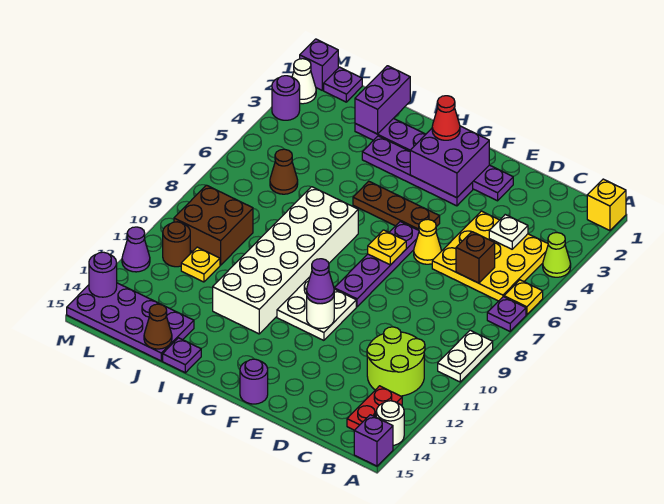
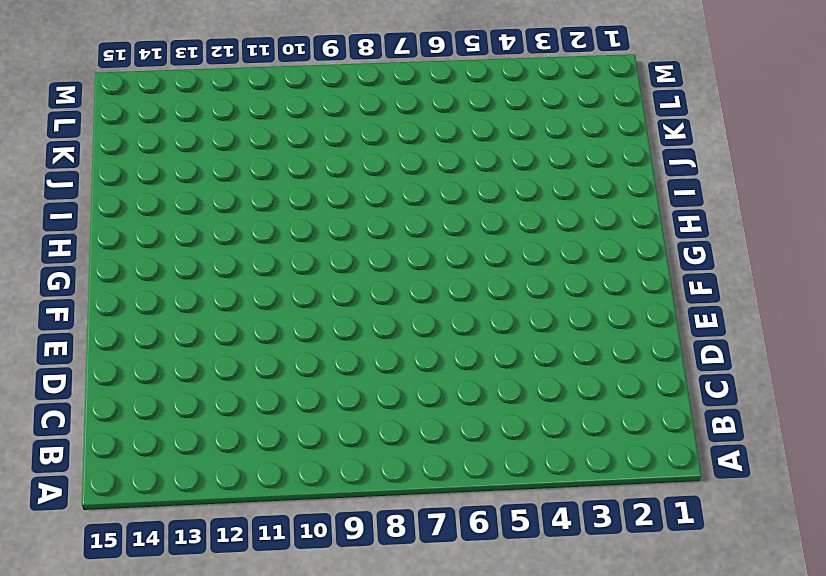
none -> yellow brick A1 level 1
none -> lime cone A4 level 1
none -> yellow plate A6 level 1
none -> purple plate A7 level 1

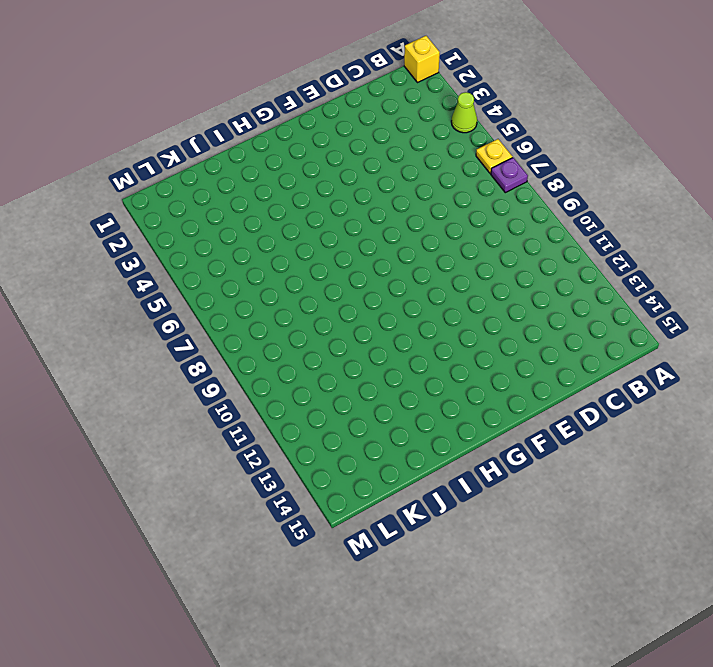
none -> white plate A9:A10 level 1
none -> white round brick A14 level 1
none -> purple brick A15 level 1
none -> yellow plate B4:D6 level 1

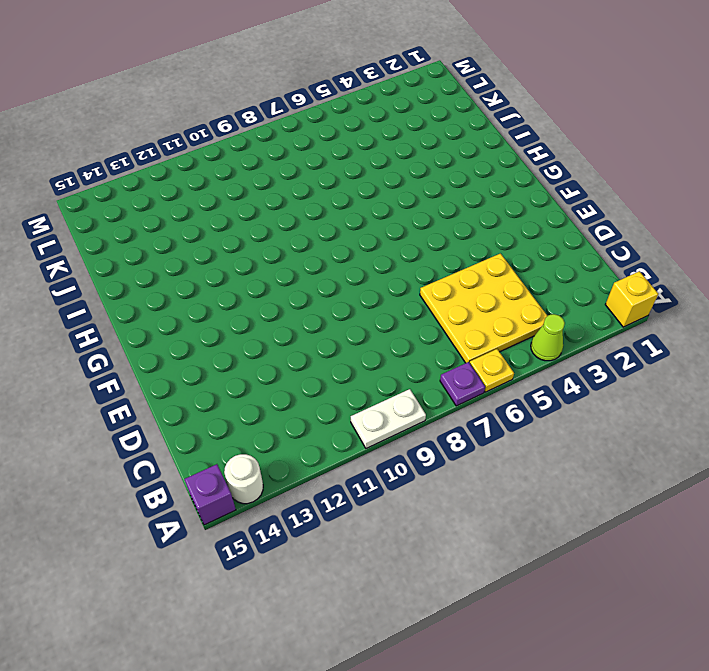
none -> lime round brick B11:C12 level 1
none -> red plate B13:B14 level 1
none -> purple plate E2:J2 level 1
none -> yellow cone E6 level 1

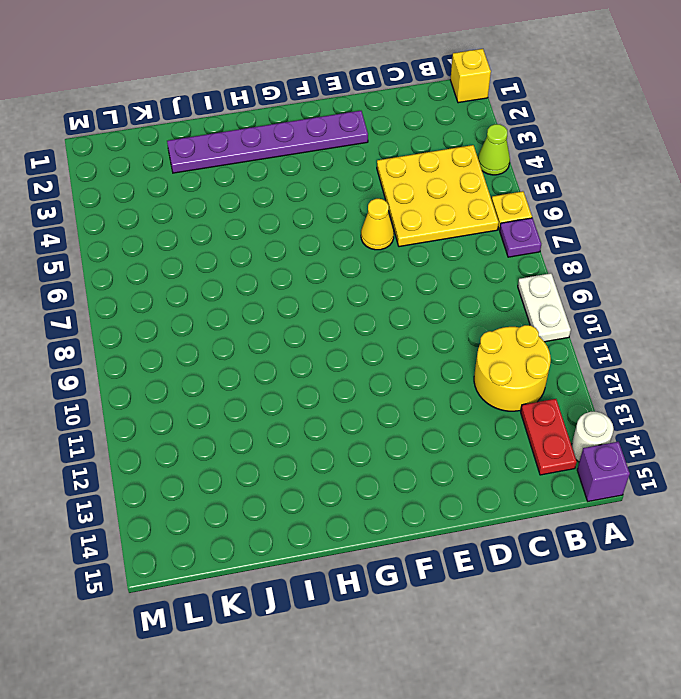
yellow round brick B11:C12 level 1 -> lime round brick B11:C12 level 1
none -> purple plate F3:I3 level 1
none -> brown plate F5:H5 level 1
none -> purple plate F6:F9 level 1
none -> white plate F10:G11 level 1

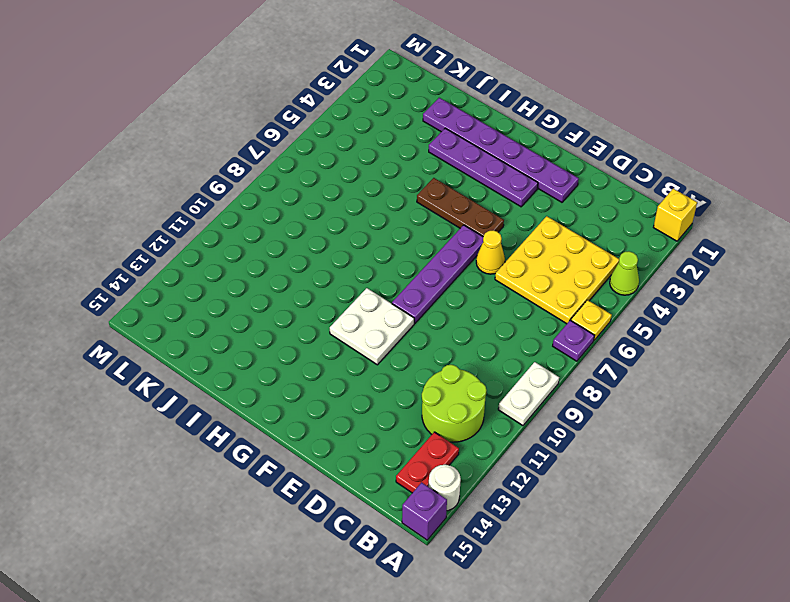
none -> purple round brick F15 level 1
none -> white brick H7:I12 level 1
none -> purple plate I15 level 1
none -> purple plate J14:M15 level 1

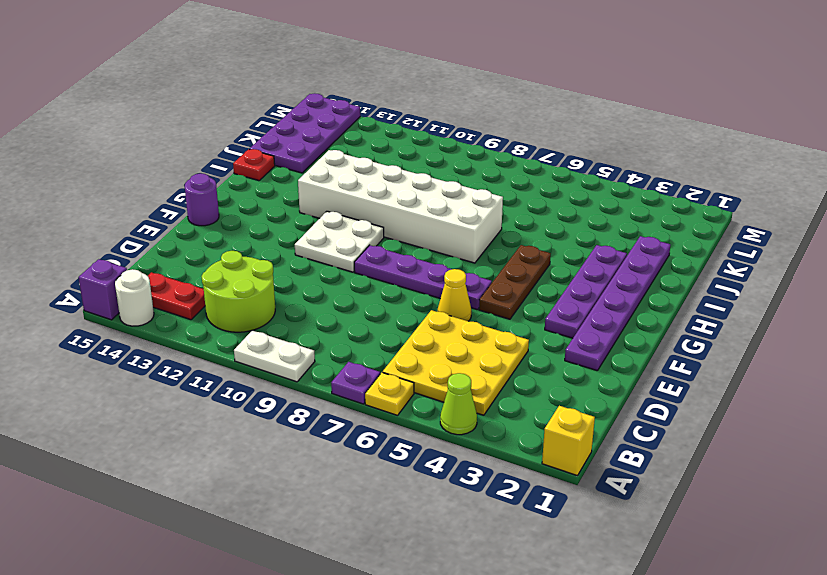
red plate I15 level 1 -> purple plate I15 level 1
none -> brown cone K6 level 1
none -> brown brick K9:L10 level 1
none -> yellow plate K11 level 1
none -> purple plate L1 level 1

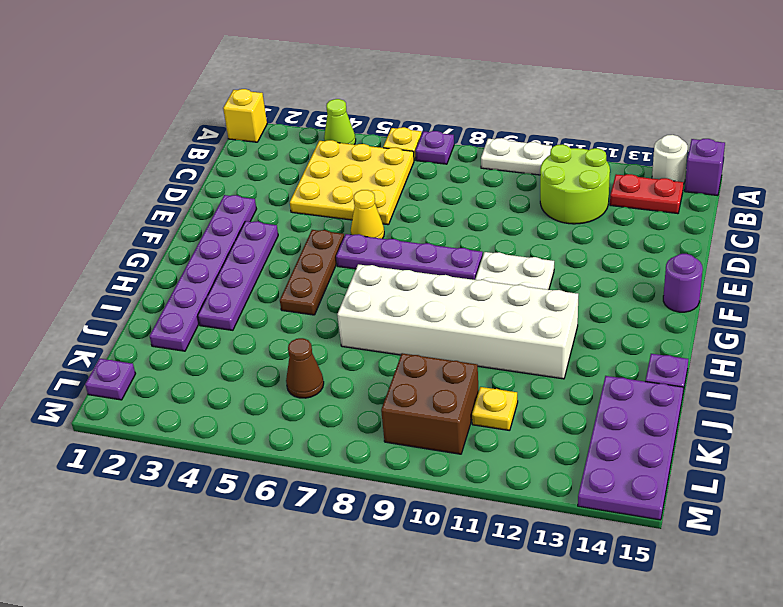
none -> brown round brick L11 level 1
none -> purple brick M1 level 1
none -> white cone M2 level 1
none -> purple round brick M3 level 1

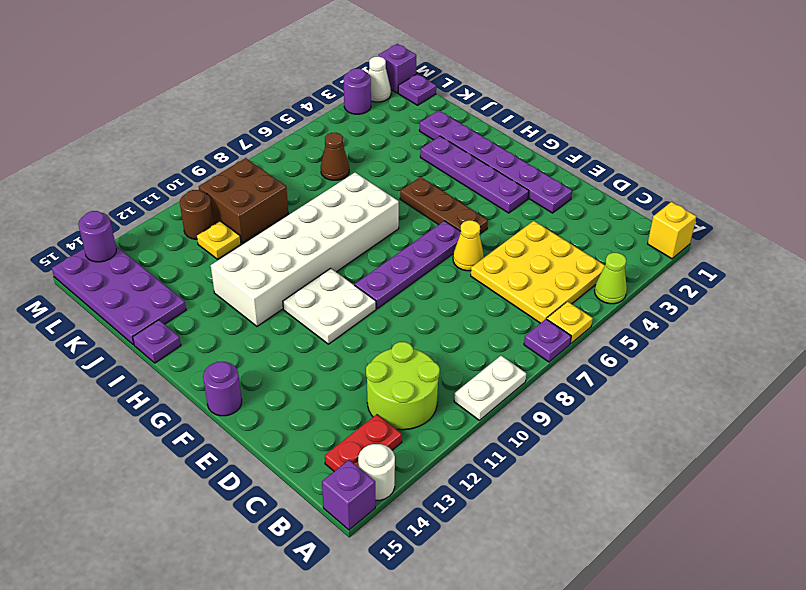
none -> purple cone M12 level 1
none -> white plate C4 level 2
none -> brown brick C6 level 2
none -> purple brick F2:G3 level 2

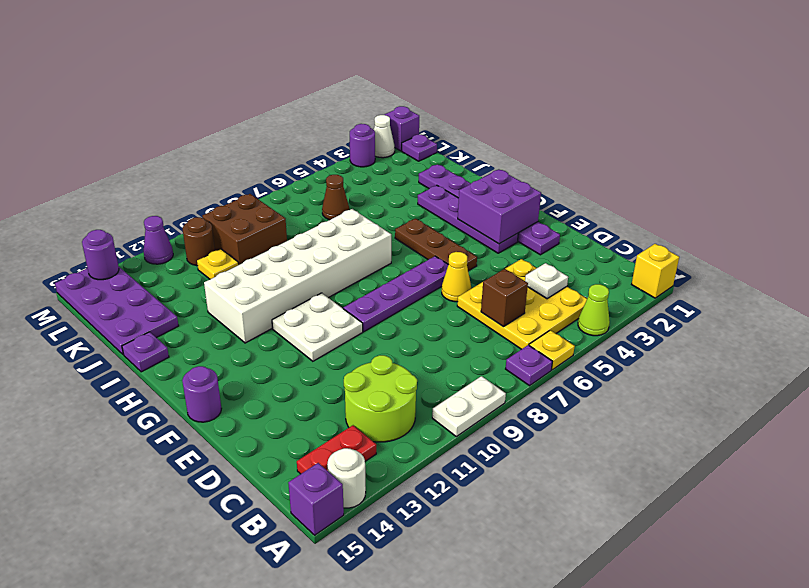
none -> yellow plate F7 level 2
none -> white round brick F11 level 2
none -> purple brick J1:J2 level 2
none -> brown cone J15 level 2

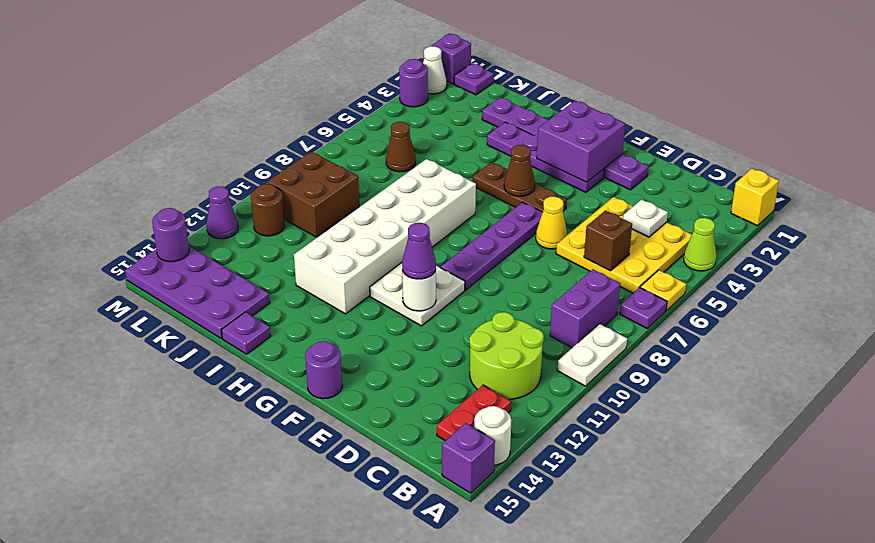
purple brick B8:B9 level 1 -> purple brick J1:J2 level 2
brown cone G5 level 2 -> brown cone J15 level 2
none -> yellow plate K11 level 1
none -> yellow plate F7 level 2
none -> red cone G2 level 3

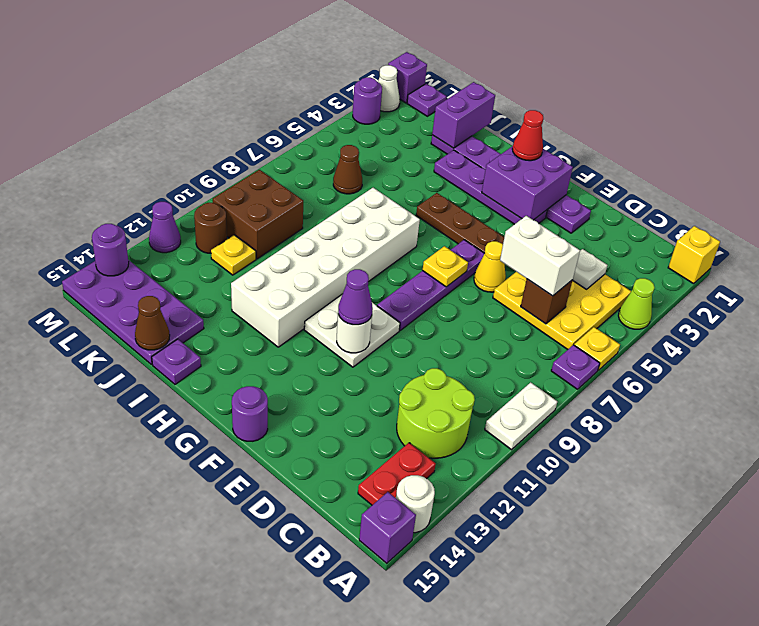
white brick C6:D6 level 3 -> none

